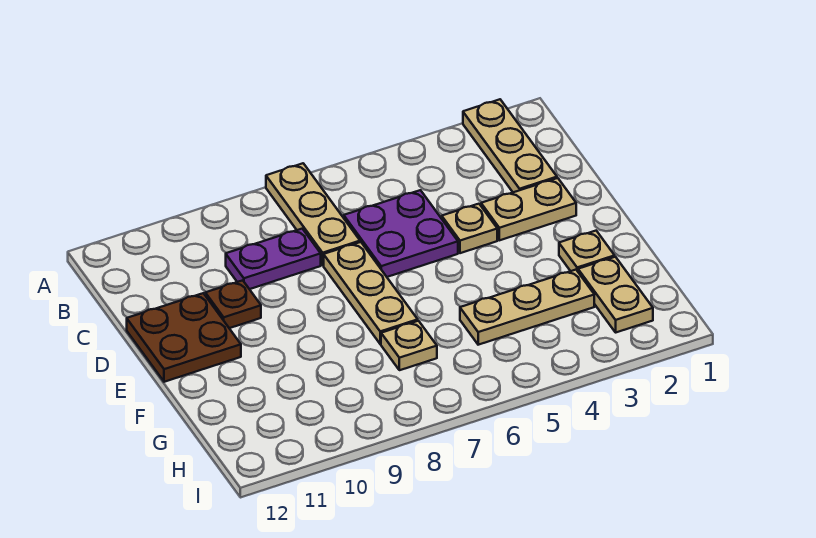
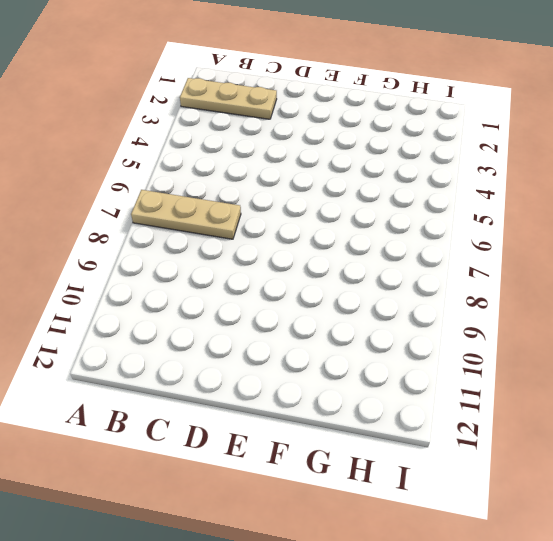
none -> purple plate C5:D6 level 1
none -> purple plate C8:C9 level 1
none -> tan plate D2:D3 level 1

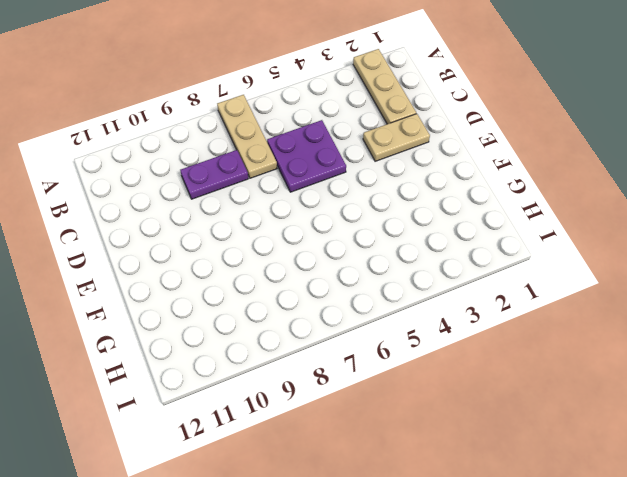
none -> tan plate D4 level 1
none -> tan plate D7:F7 level 1
none -> brown plate D10 level 1

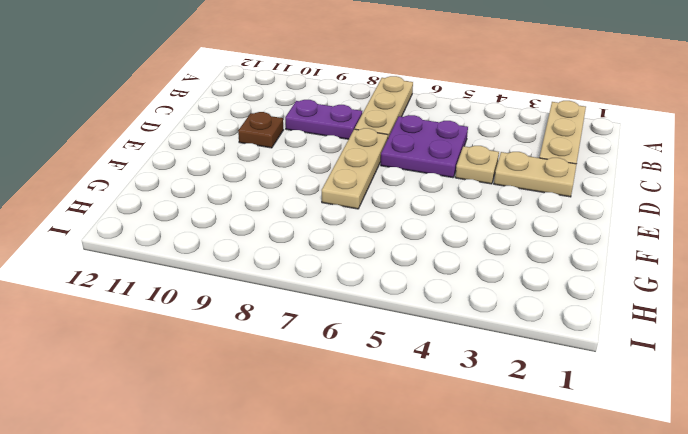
none -> brown plate D11:E12 level 1
none -> tan plate F2 level 1
none -> tan plate G2:H2 level 1

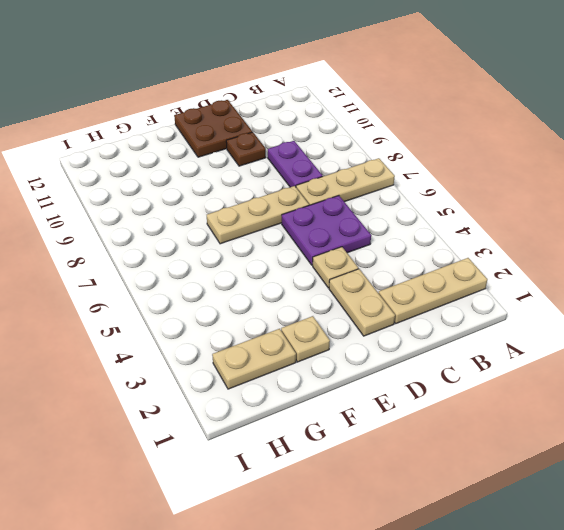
none -> tan plate G3:G5 level 1
none -> tan plate G7 level 1

